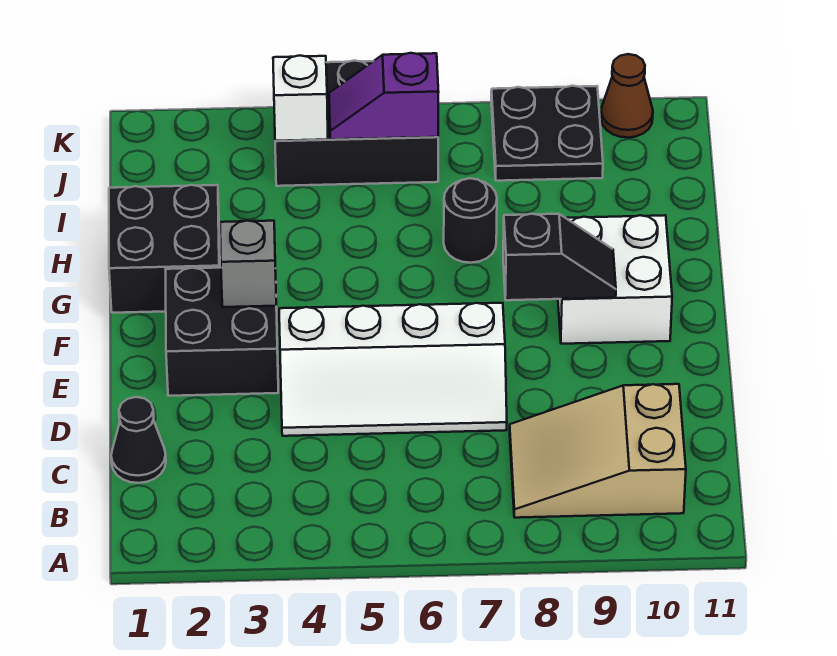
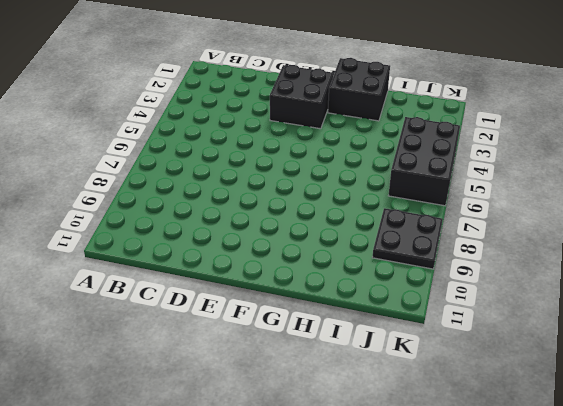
none -> tan slope B8:C10 level 1 top 10
none -> black cone C1 level 1
none -> white slope D4:E7 level 1 top E

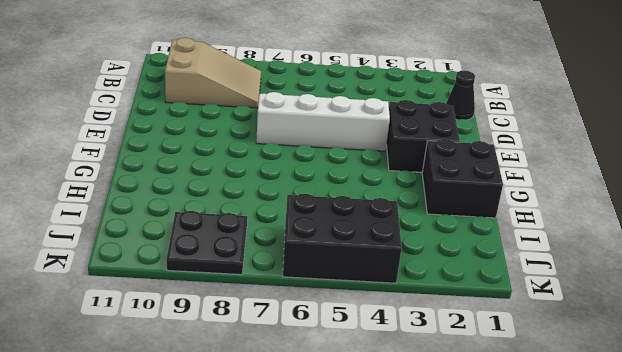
none -> white brick F9:G10 level 1
none -> black round brick H7 level 1
none -> brown cone K10 level 1

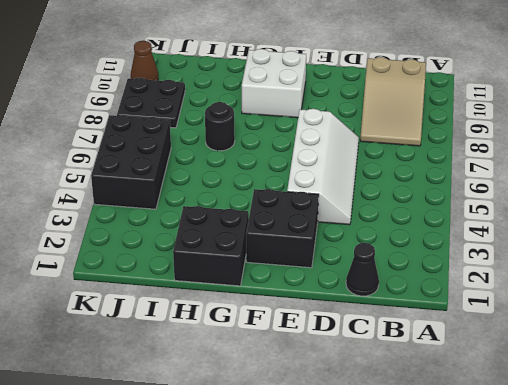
none -> grey brick F3 level 2
none -> black slope F8:F9 level 2 top 8
none -> white brick J4 level 2

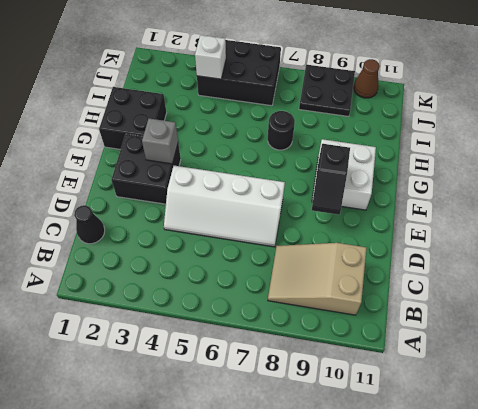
black slope E9:F9 level 2 top F -> black slope F8:F9 level 2 top 8
none -> purple slope J5:J6 level 2 top 6

